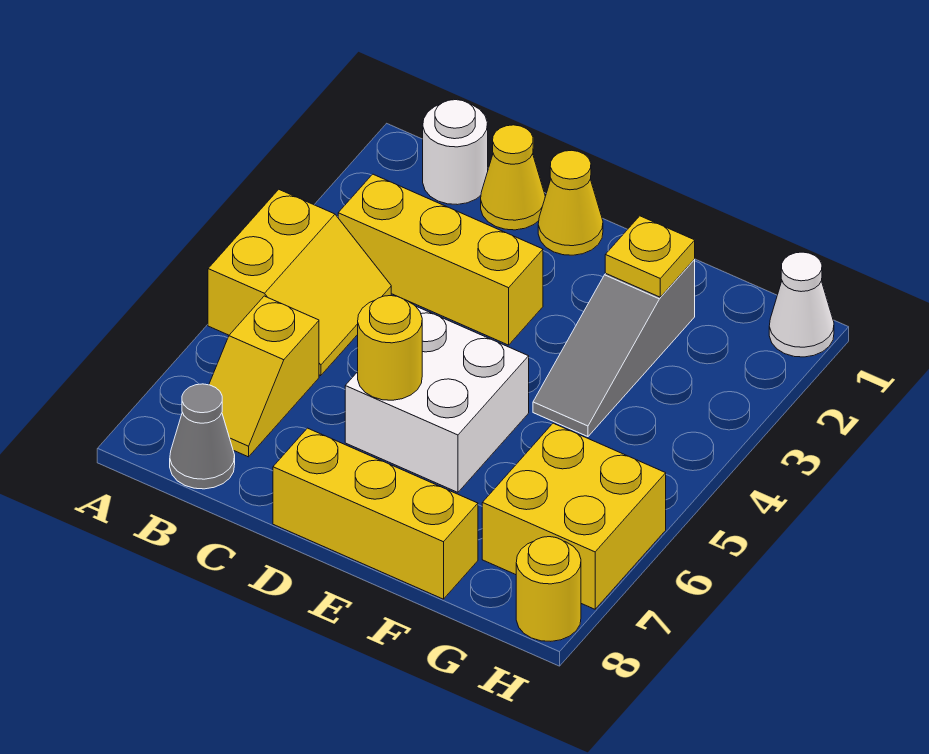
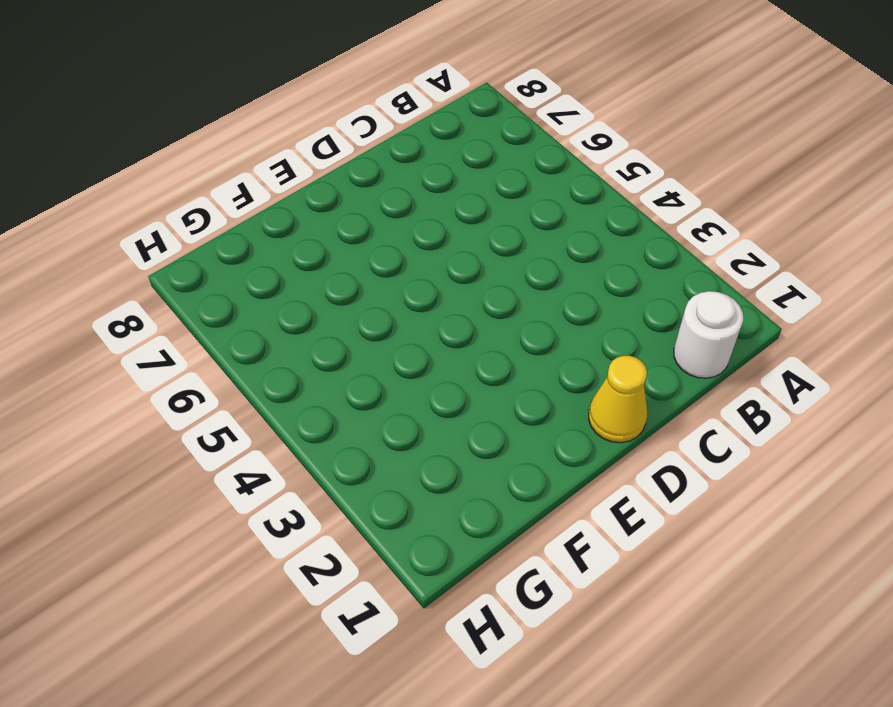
none -> yellow slope A4:B5 level 1 top A
none -> yellow brick B3:D3 level 1
none -> yellow slope B6:B7 level 1 top 6

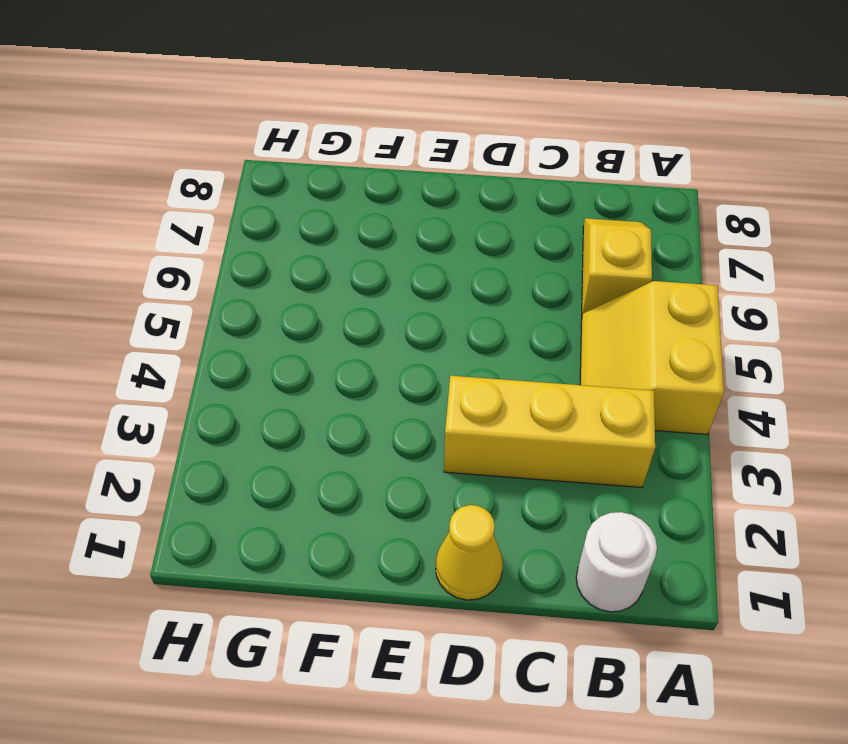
none -> grey cone B8 level 1
none -> yellow cone C1 level 1
none -> white brick D5:E6 level 1

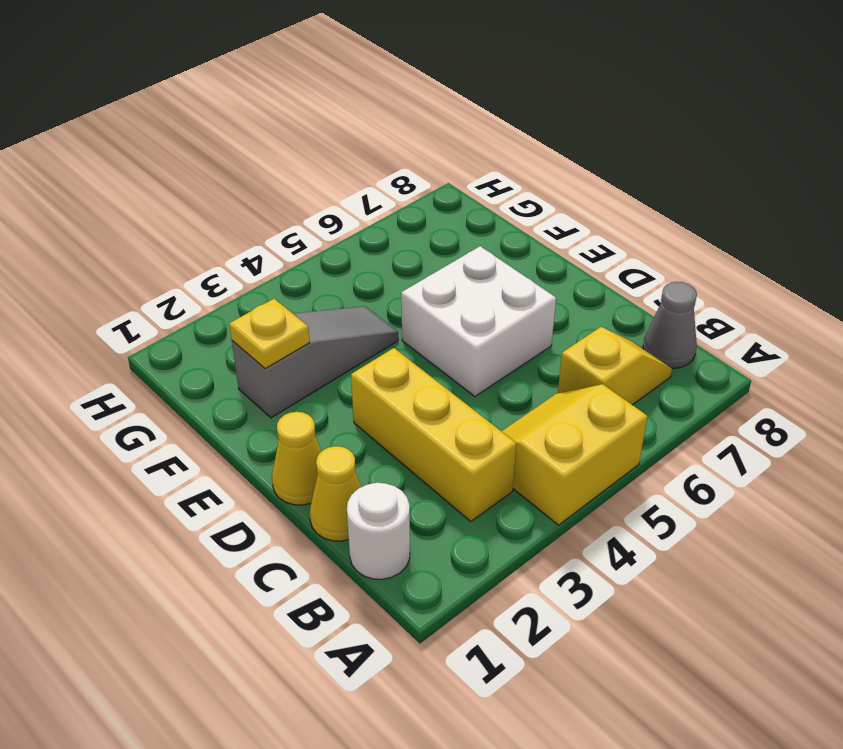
none -> yellow brick D8:F8 level 1
none -> yellow brick G6:H7 level 1
none -> white cone H1 level 1

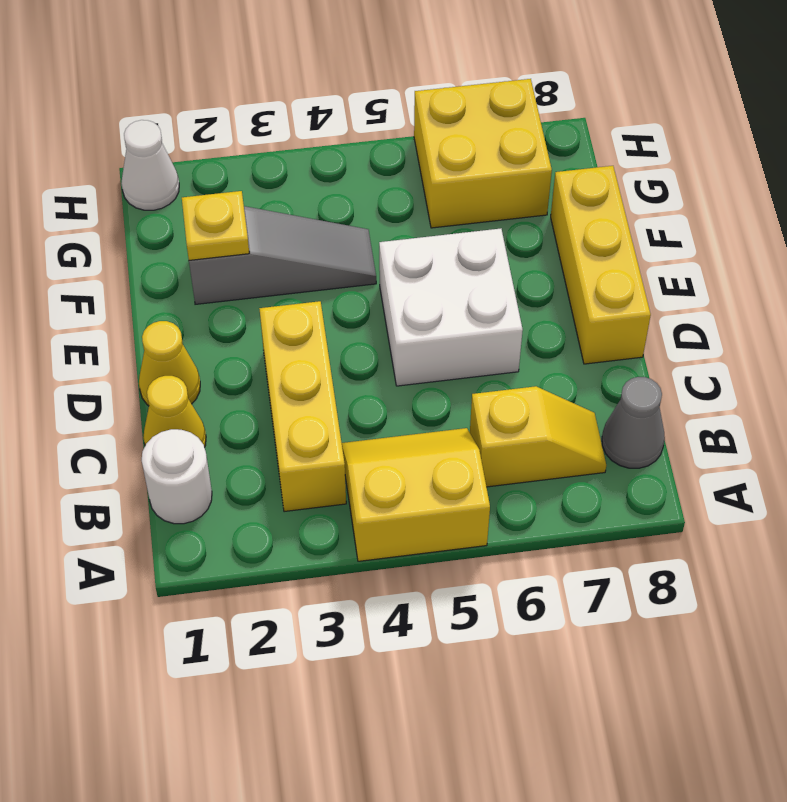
none -> yellow round brick H8 level 1
none -> yellow round brick D6 level 2

